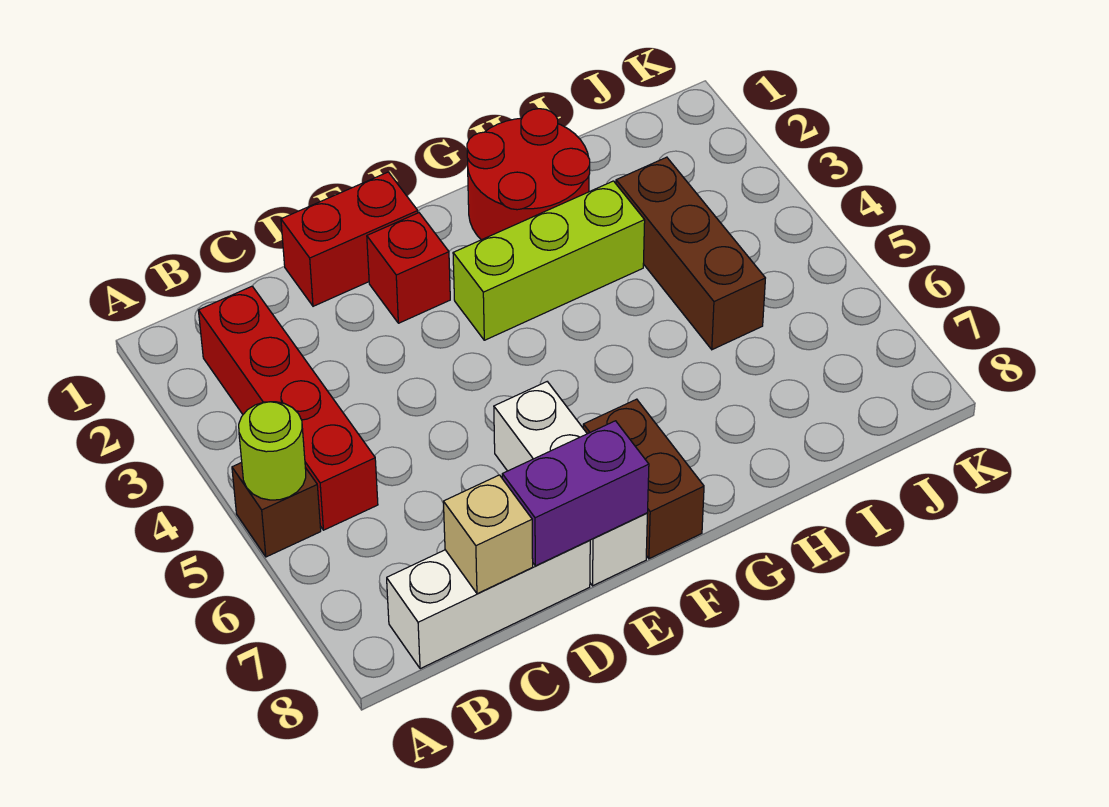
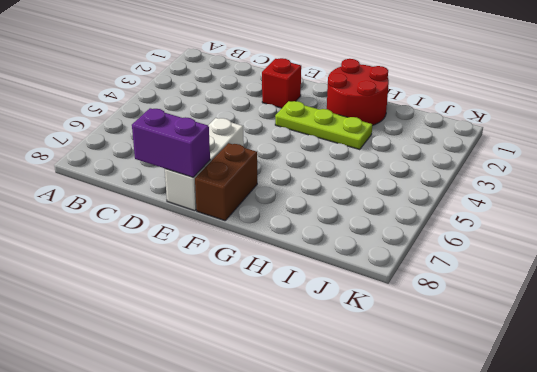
lime plate F3:H3 level 1 -> lime brick F3:H3 level 1
none -> brown brick A5 level 1
none -> red brick B2:B5 level 1
none -> white brick B8:D8 level 1

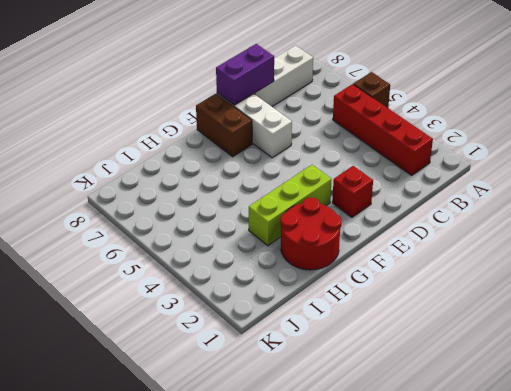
none -> red brick D1:E1 level 1
none -> brown brick I3:I5 level 1
none -> lime round brick A5 level 2

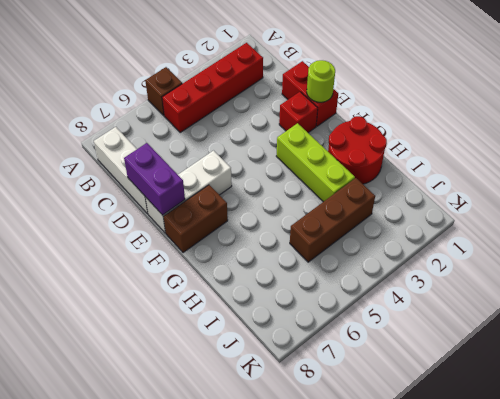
lime round brick E1 level 2 -> lime round brick A5 level 2
none -> tan brick C8 level 2

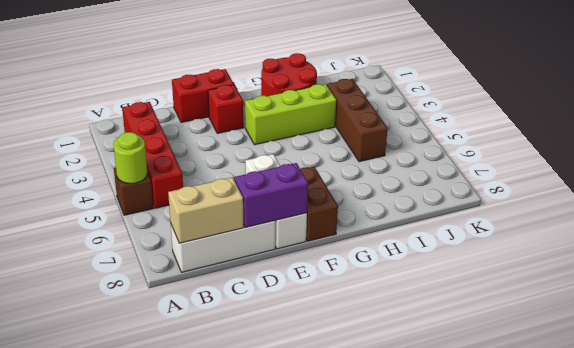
tan brick B8:C8 level 2 -> tan brick C8 level 2

